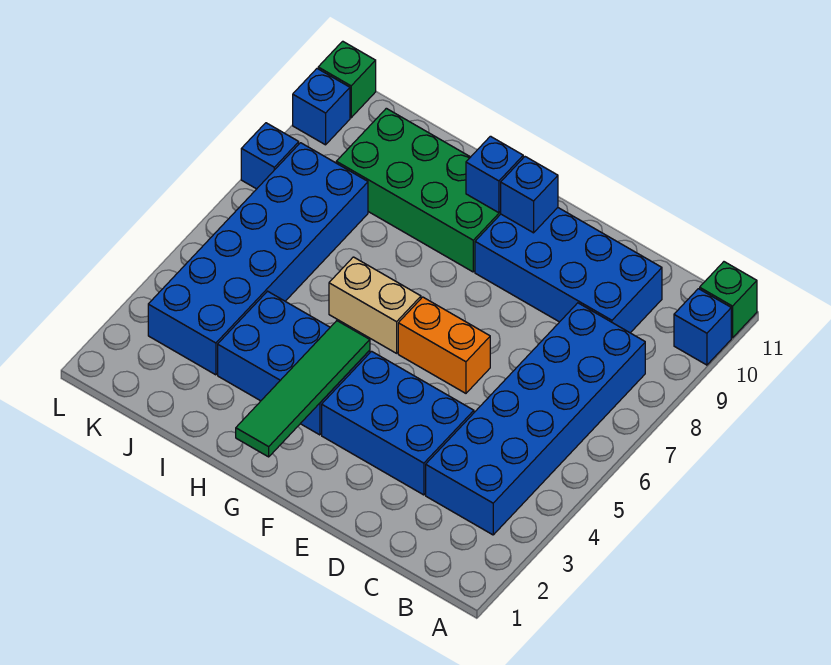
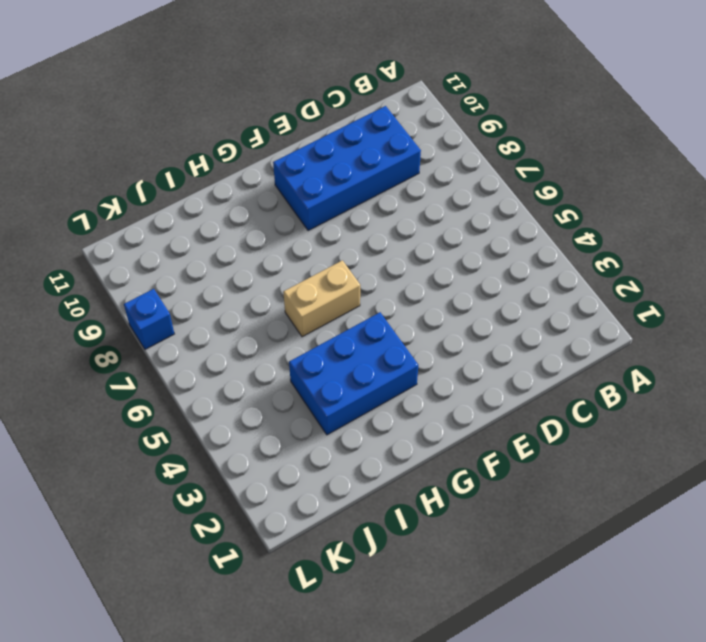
none -> blue brick A10 level 1
none -> green brick A11 level 1
none -> blue brick B3:C8 level 1

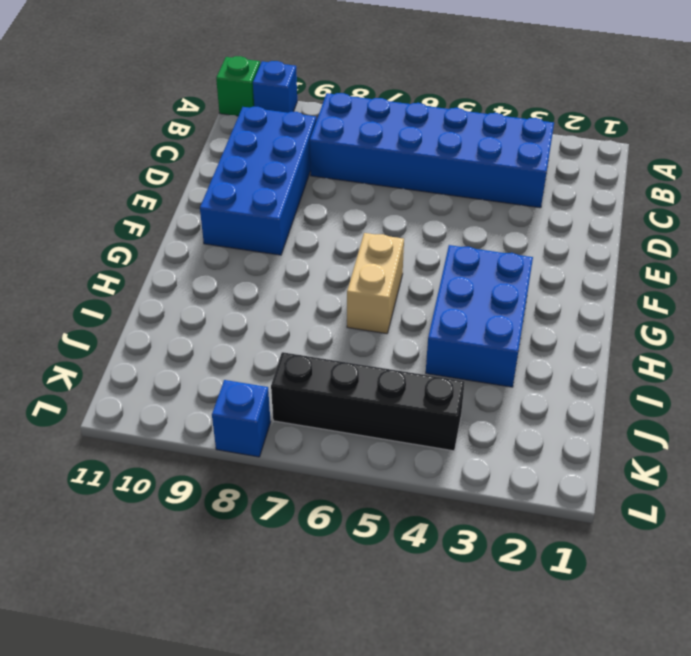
black brick K4:K7 level 1 -> blue brick J3:K8 level 1
none -> blue brick D3:F4 level 1
none -> orange brick E6:F6 level 1
none -> green brick G9:J10 level 1

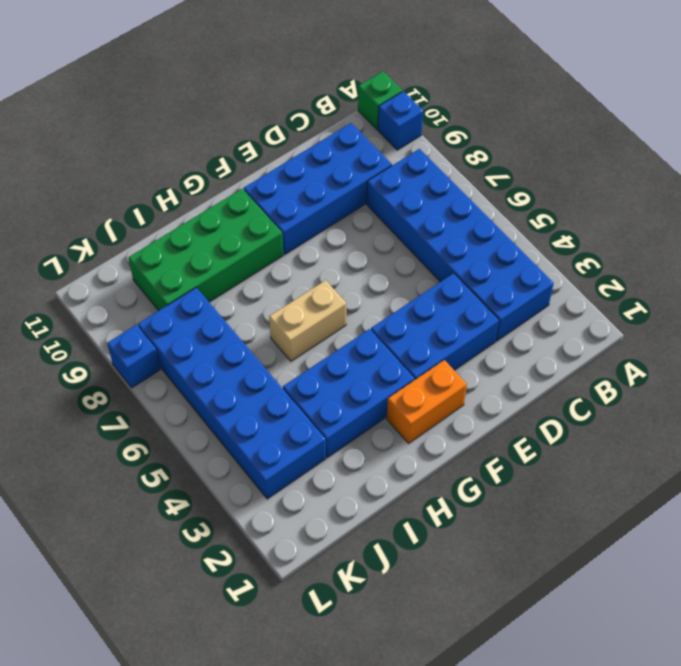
orange brick F2:G2 level 1 -> orange brick E6:F6 level 1
none -> blue brick L10 level 1
none -> green brick L11 level 1
none -> blue brick F10 level 2

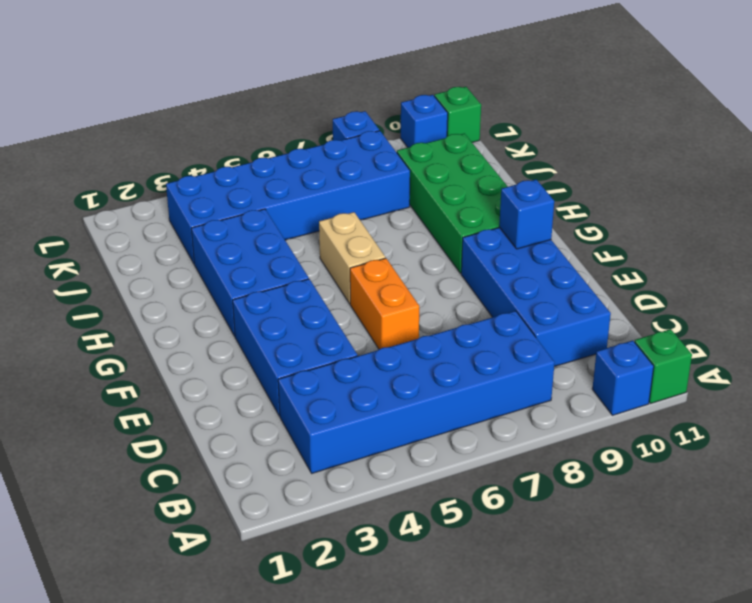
none -> green tile G1:G4 level 2
none -> blue brick G10 level 2

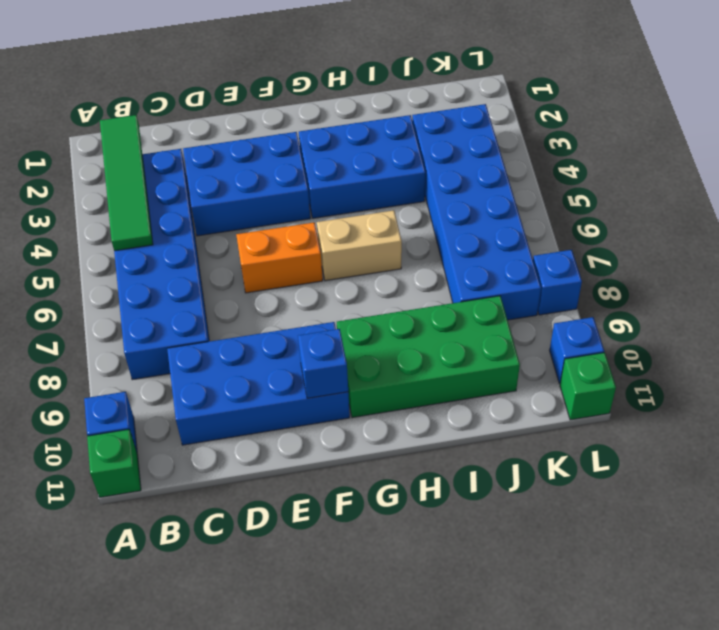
green tile B2:B5 level 2 -> green tile G1:G4 level 2
none -> blue brick G10 level 2

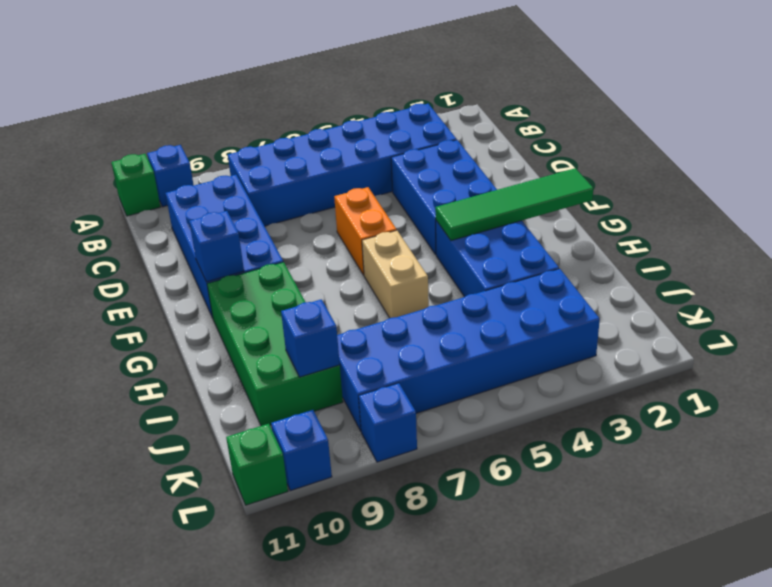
blue brick J9 level 2 -> blue brick G10 level 2

